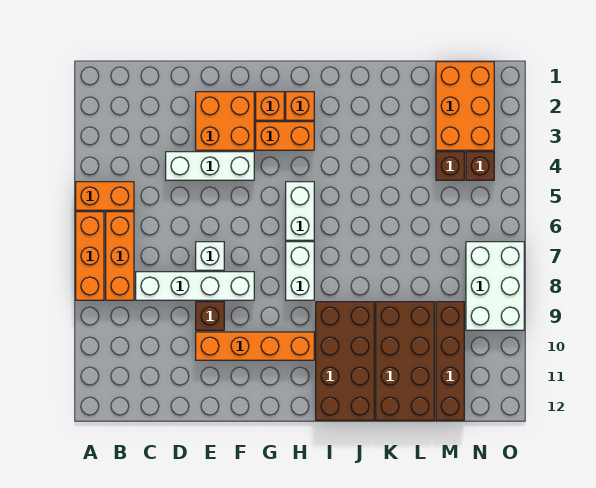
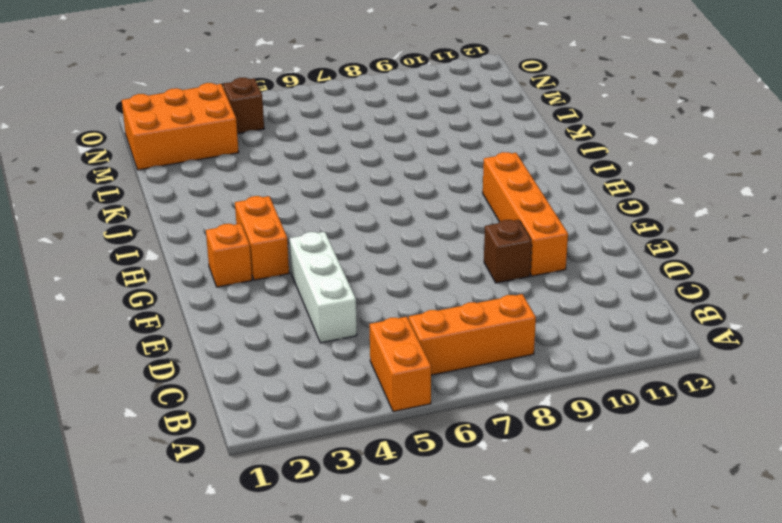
none -> orange brick A6:A8 level 1
none -> white brick C8:F8 level 1
none -> orange brick E2:F3 level 1

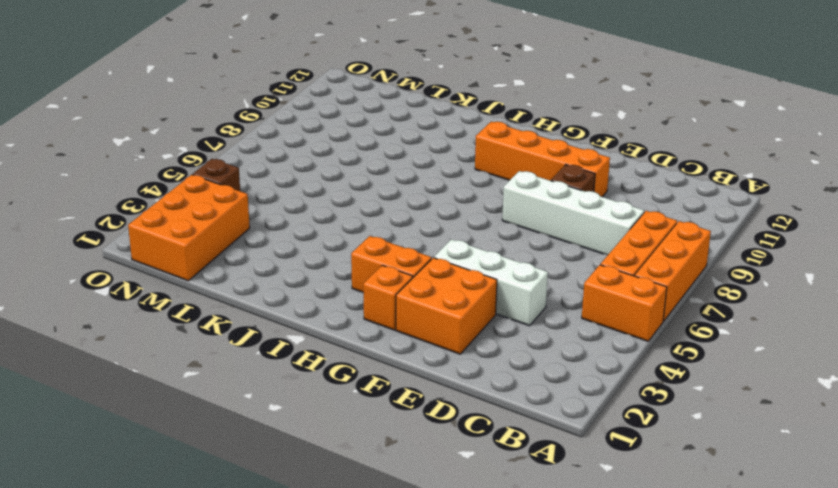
none -> white brick E7 level 1
none -> orange brick H2 level 1
none -> white brick H5:H6 level 1

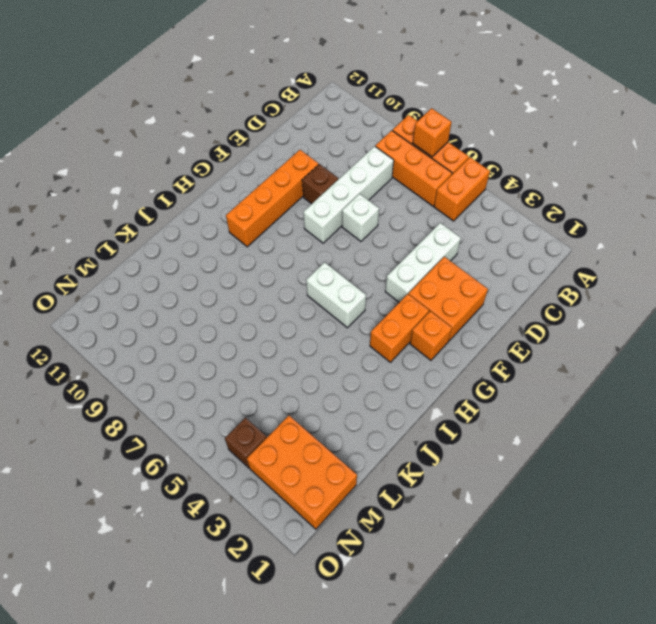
orange brick A7 level 2 -> orange brick H2 level 1
none -> white brick H7:H8 level 1
none -> brown brick I9:J12 level 1
none -> brown brick K9:L12 level 1

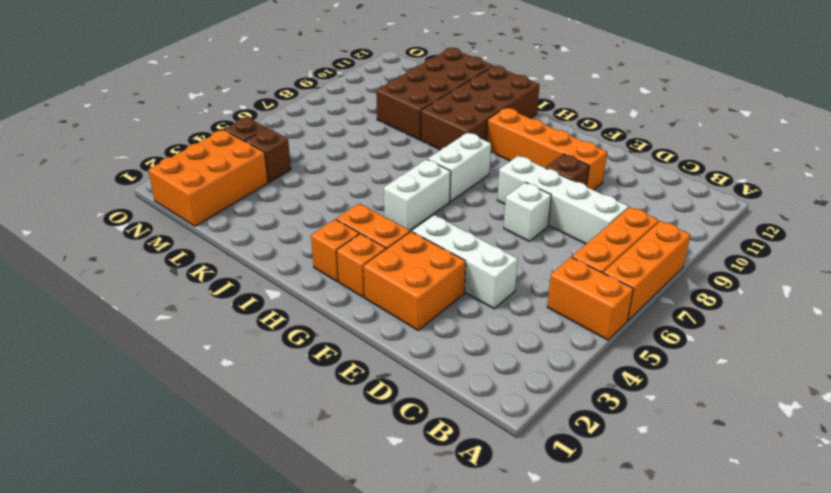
none -> brown brick M9:M12 level 1
none -> white brick N7:O9 level 1

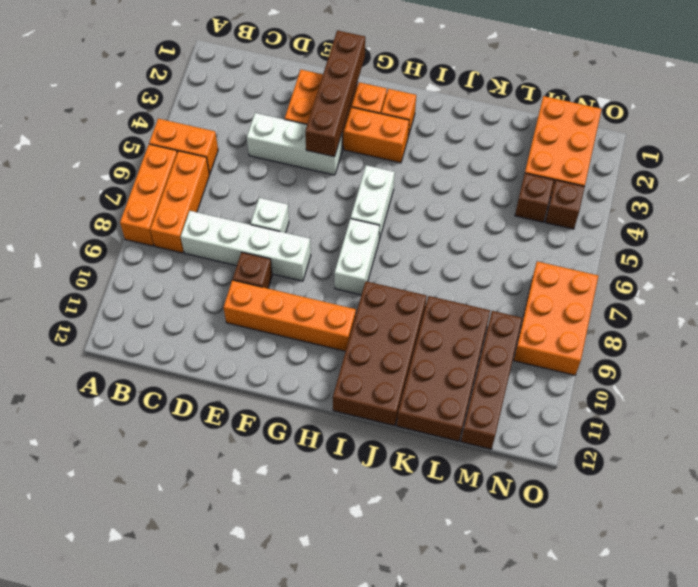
brown brick F1:F4 level 2 -> none
orange brick N7:O9 level 1 -> white brick N7:O9 level 1

